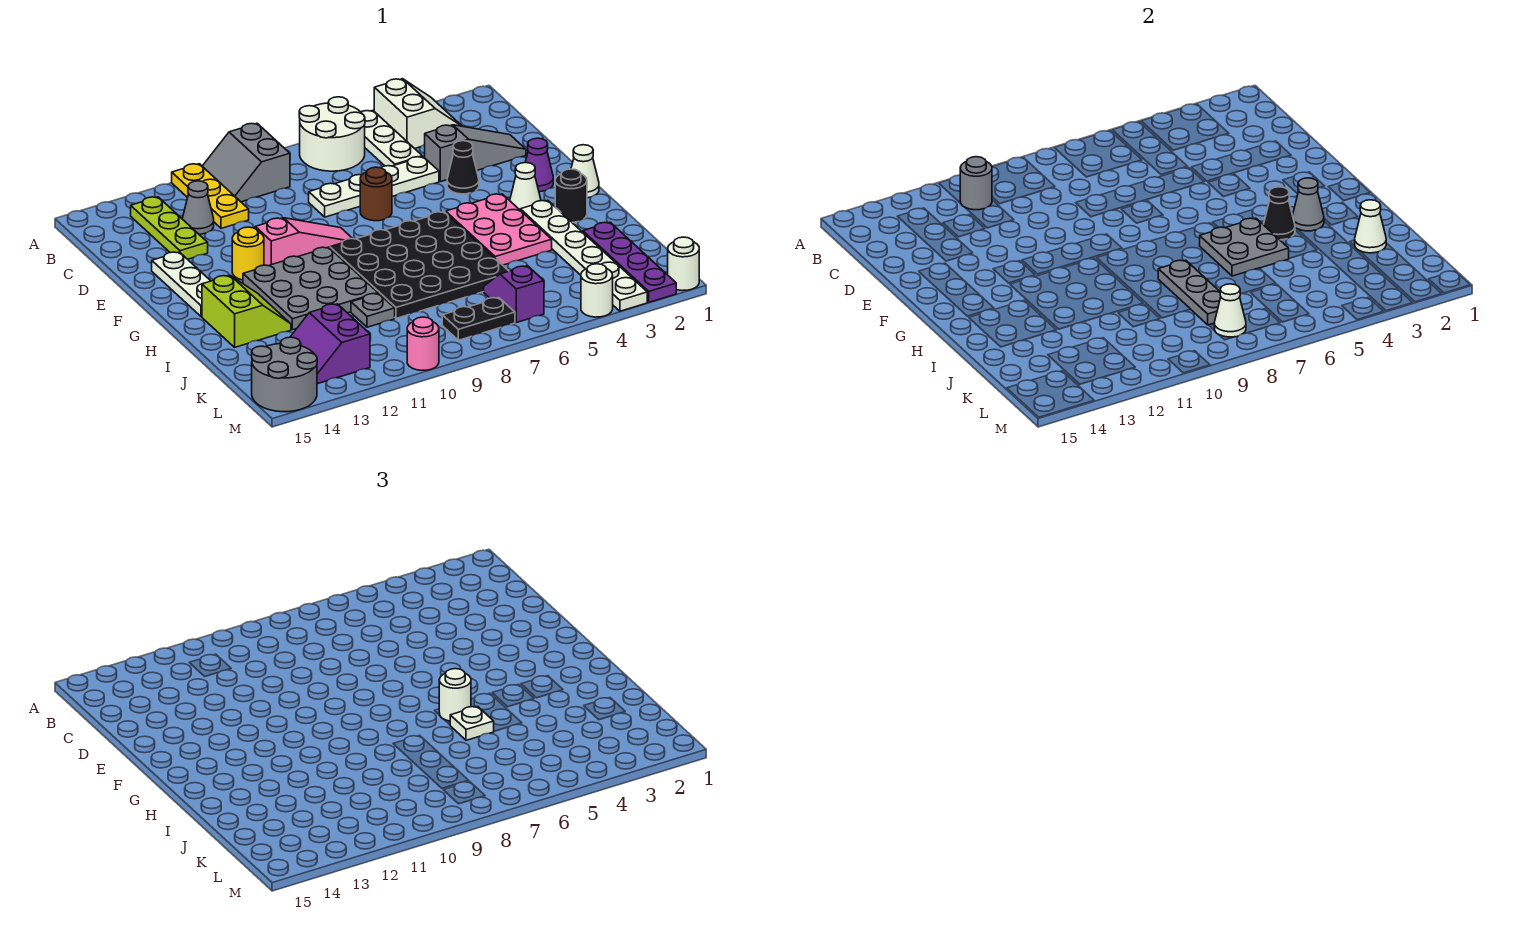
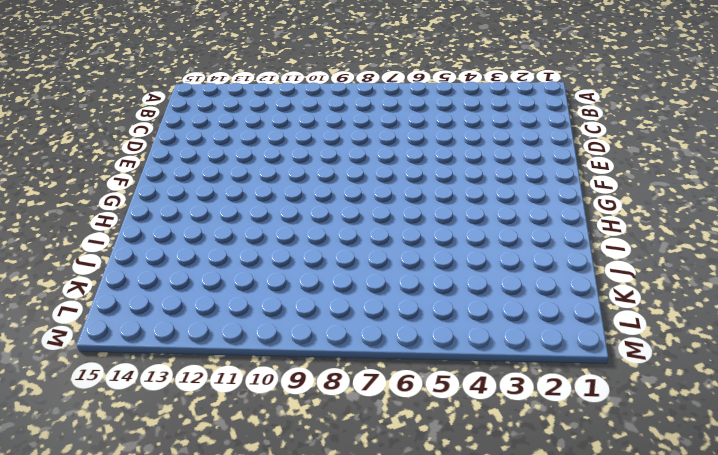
none -> white slope A3:B4 level 1 top 4
none -> white plate A5:C5 level 1
none -> white round brick A6:B7 level 1
none -> grey slope A9:B10 level 1 top 9

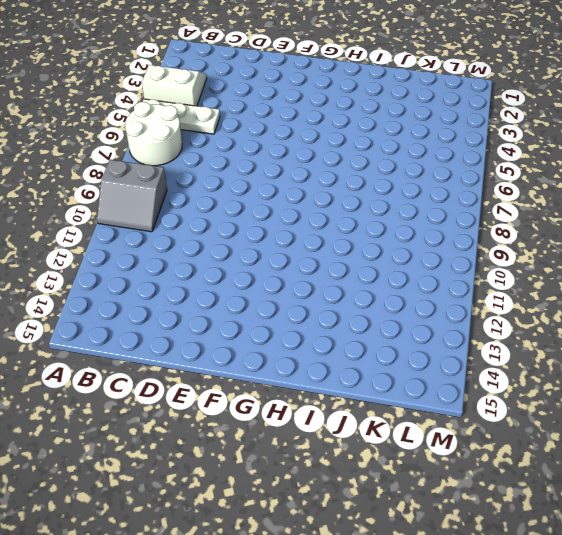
none -> yellow plate A11:C11 level 1
none -> lime plate B13:D13 level 1
none -> grey cone C12 level 1
none -> grey slope D2:D4 level 1 top 4

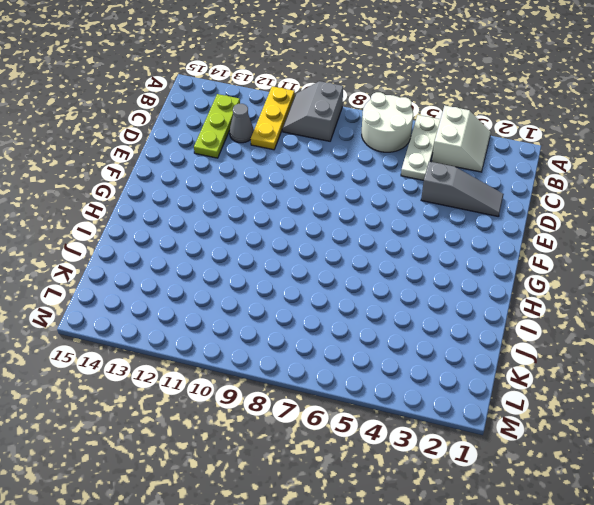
none -> white plate D5:D8 level 1
none -> black cone E4 level 1
none -> brown round brick E7 level 1
none -> white plate E14:G14 level 1

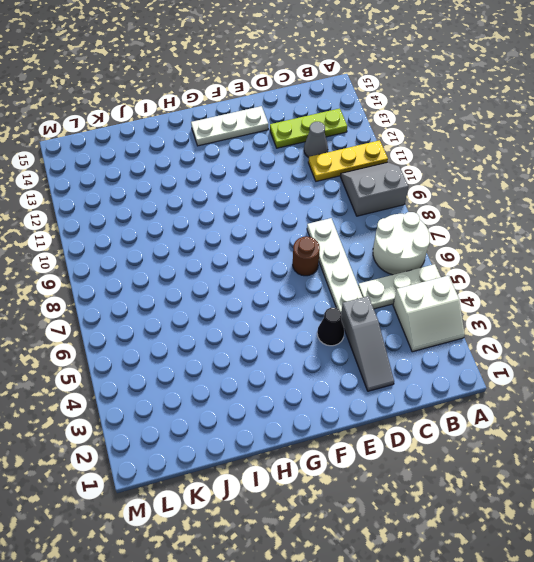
none -> purple cone F2 level 1
none -> pink slope F9:F11 level 1 top 11
none -> yellow round brick F12 level 1
none -> white cone G1 level 1

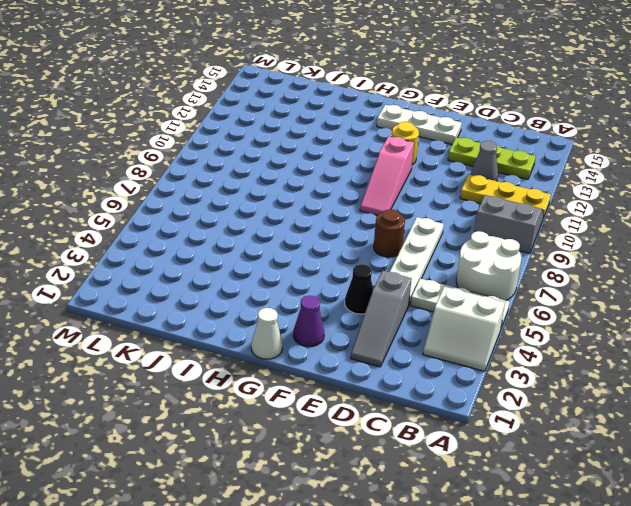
none -> white cone G3 level 1
none -> pink plate G4:I5 level 1
none -> black plate G6:J9 level 1
none -> grey plate G10:I12 level 1

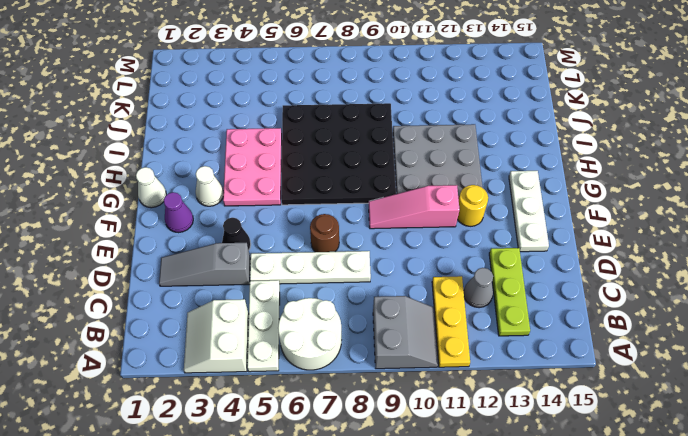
none -> black round brick H2 level 1
none -> white plate H3:M3 level 1
none -> lime slope H13:I14 level 1 top 14
none -> purple plate J2:M2 level 1

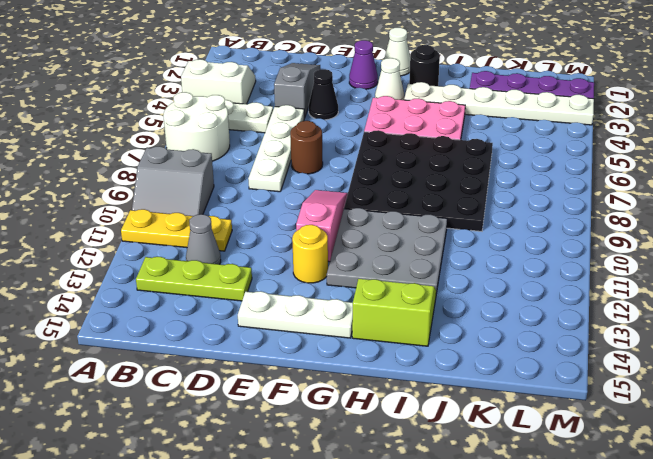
none -> grey plate J10 level 1
none -> purple slope K6:L6 level 1 top L
none -> purple slope K12:L13 level 1 top 12
none -> black plate L7:L8 level 1

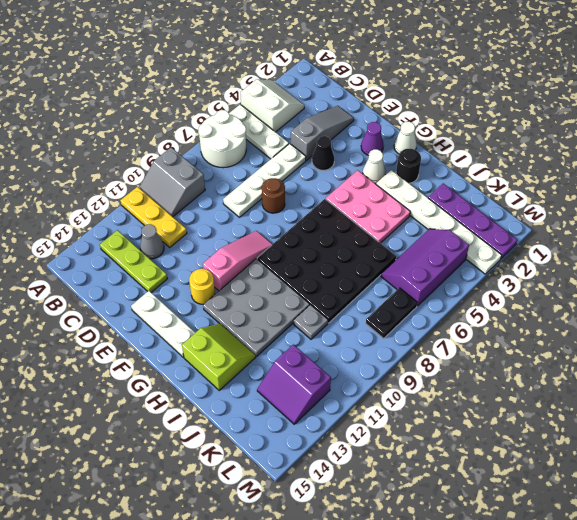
purple slope K4:L6 level 1 top L -> purple slope K6:L6 level 1 top L
none -> grey round brick L14:M15 level 1
none -> white round brick M1 level 1
none -> white round brick M4 level 1
none -> pink round brick M10 level 1

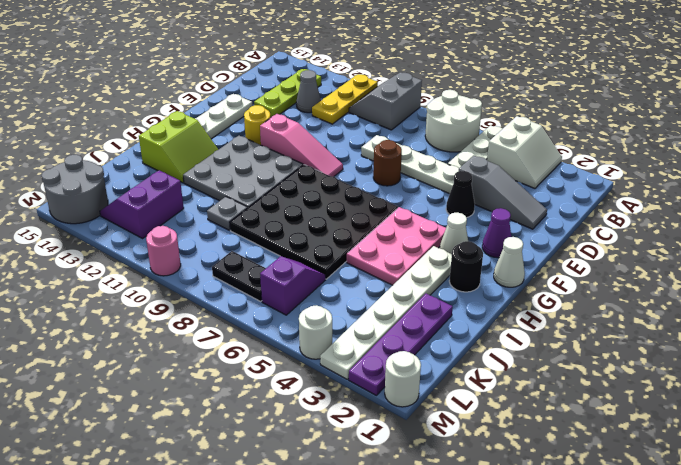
none -> grey round brick B11 level 2
none -> grey cone H3 level 2
none -> black cone H4 level 2
none -> grey plate H5:I6 level 2

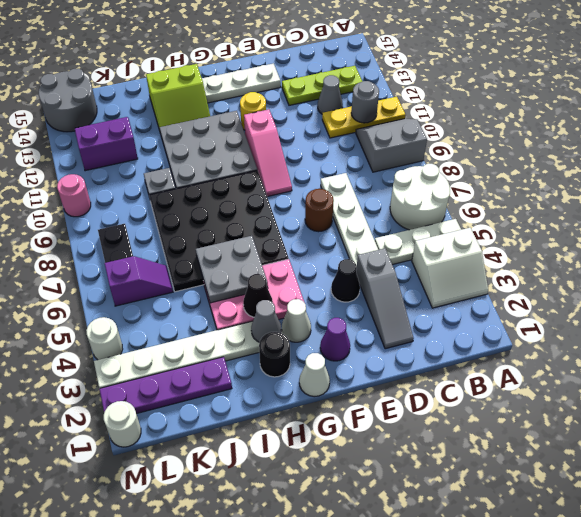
none -> grey plate I8:K8 level 2
none -> white cone J2 level 2
none -> white cone L8 level 2
none -> white round brick H6 level 3

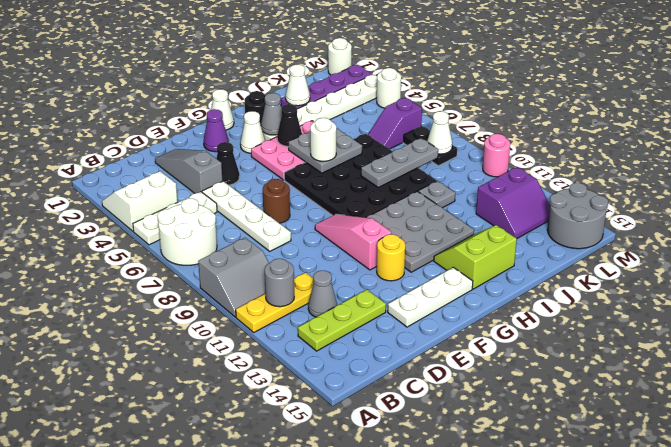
none -> white plate I6 level 3

